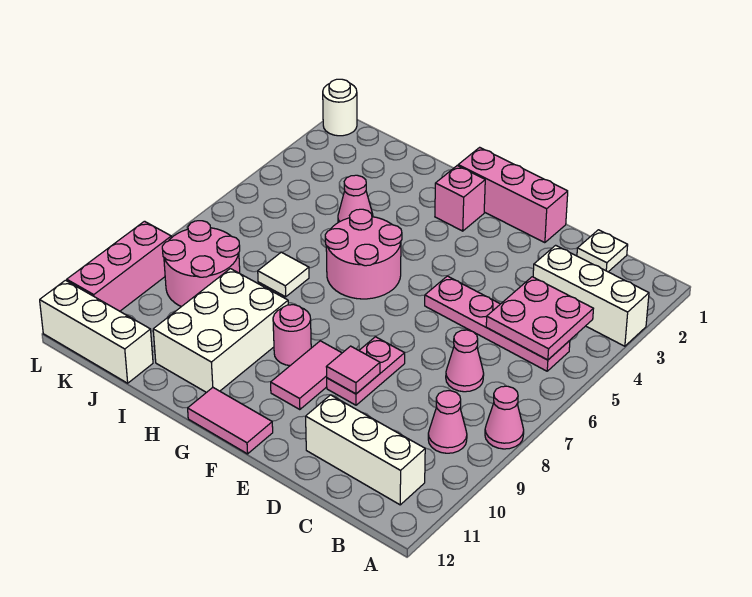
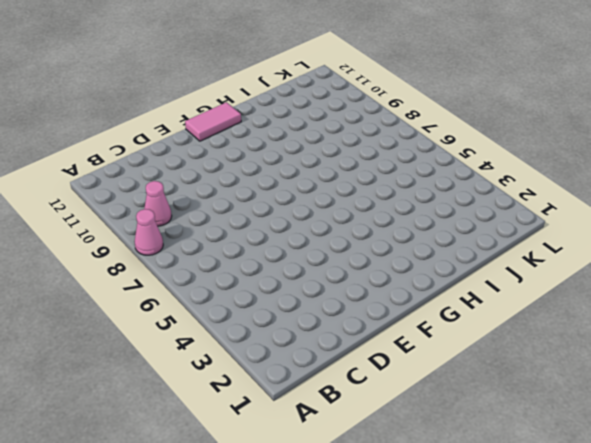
none -> white brick A3:C3 level 1
none -> pink plate B5:E5 level 1
none -> white brick B11:D11 level 1

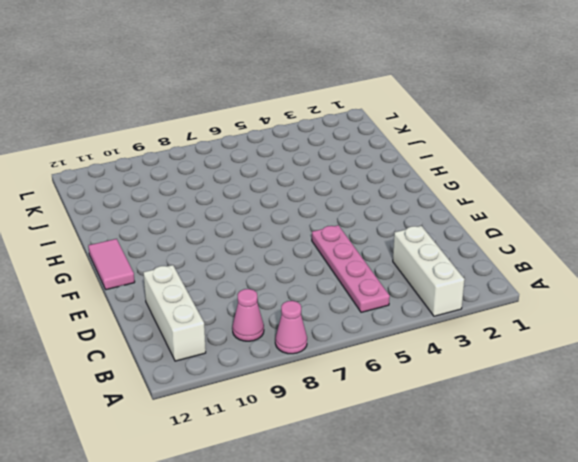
none -> white plate C1 level 1
none -> pink cone C7 level 1
none -> pink brick E1:G1 level 1

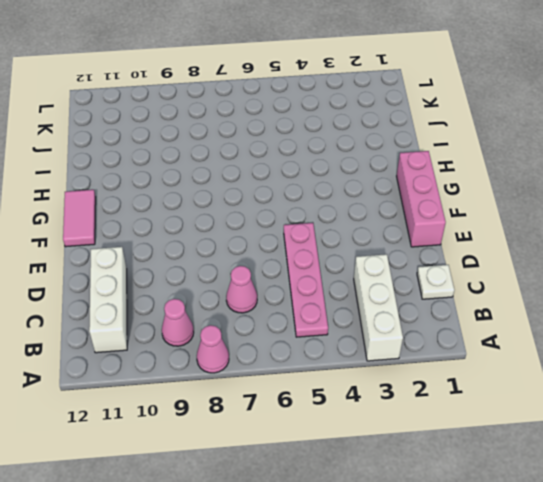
none -> pink plate E8:E9 level 1
none -> pink tile F9:F10 level 1
none -> pink brick G2 level 1

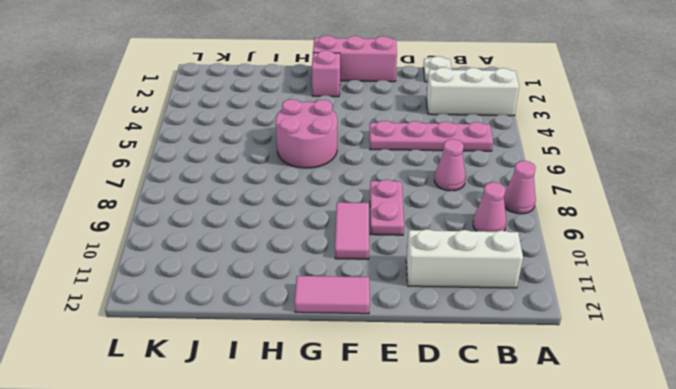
none -> pink round brick G9 level 1
none -> white brick H9:I11 level 1
none -> pink cone I4 level 1

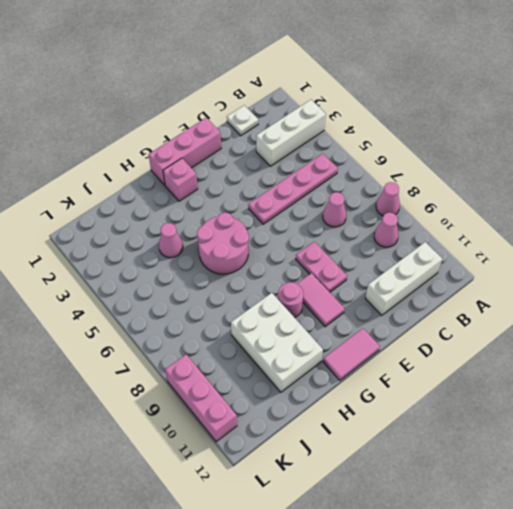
none -> white tile I7 level 1
none -> pink round brick J8:K9 level 1
none -> white brick J12:L12 level 1

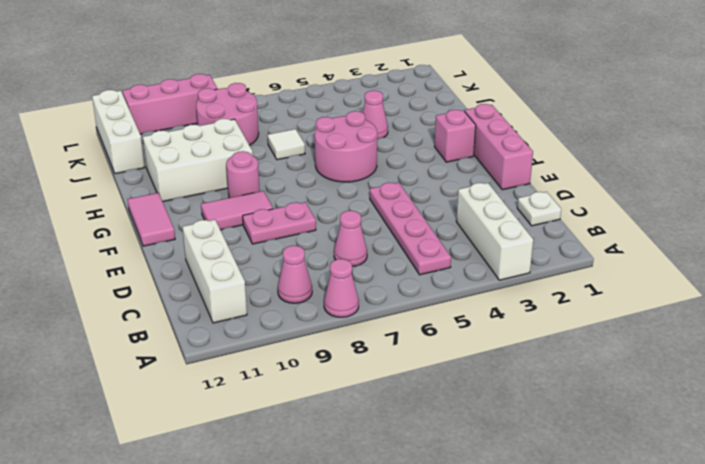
none -> white round brick L1 level 1
none -> pink plate B4:C5 level 2
none -> pink tile E9 level 2

